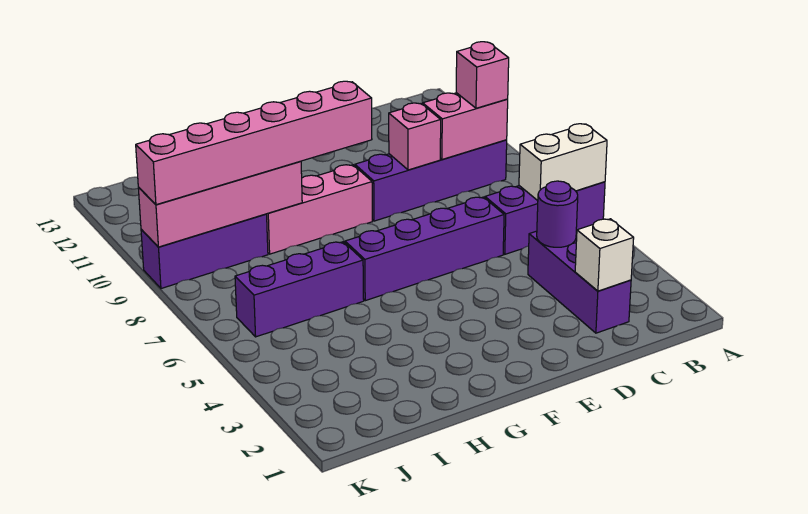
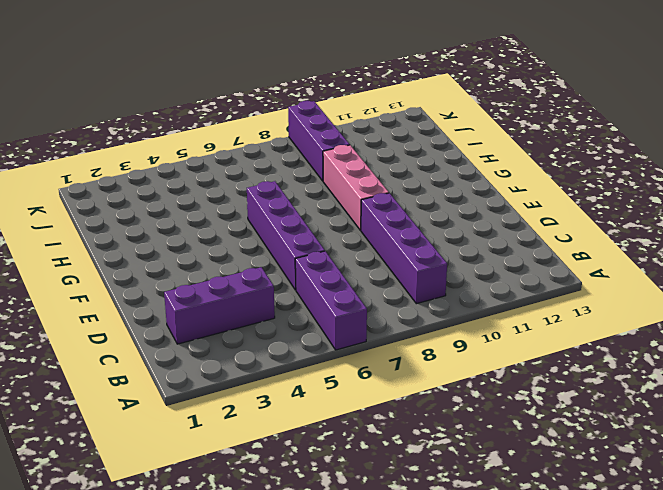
none -> purple brick H6:J6 level 1
none -> white brick A6:B6 level 2
none -> pink brick B9:C9 level 2

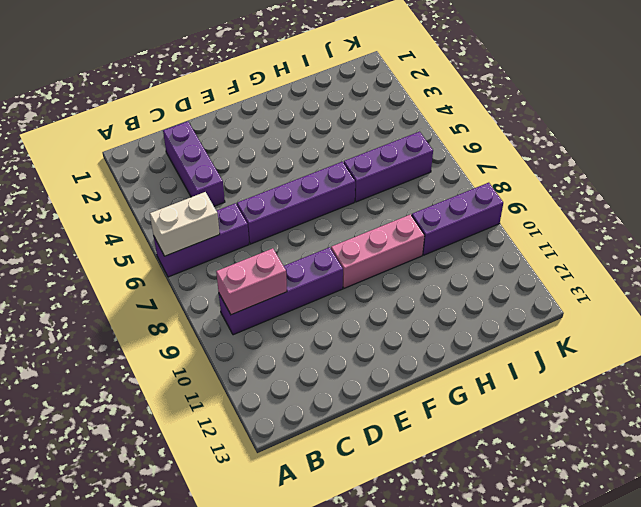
none -> white brick C2 level 2
none -> purple round brick C4 level 2
none -> pink brick D9 level 2

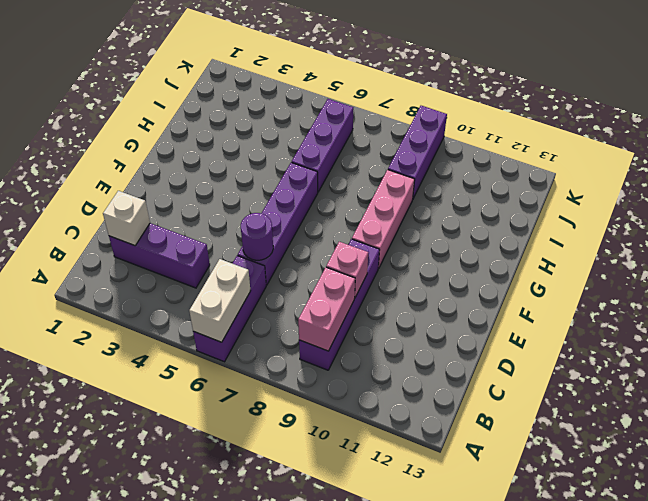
purple round brick D6 level 2 -> purple round brick C4 level 2
none -> pink brick H9:K9 level 2
none -> pink brick B9 level 3
none -> pink brick F9:K9 level 3

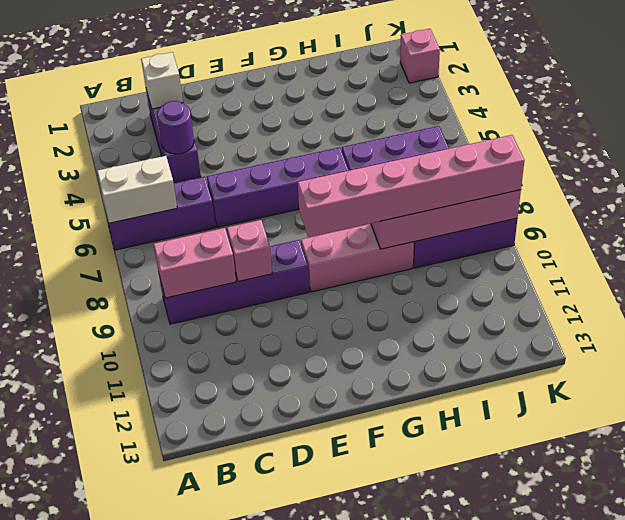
pink brick K2 level 1 -> pink brick B9 level 3

